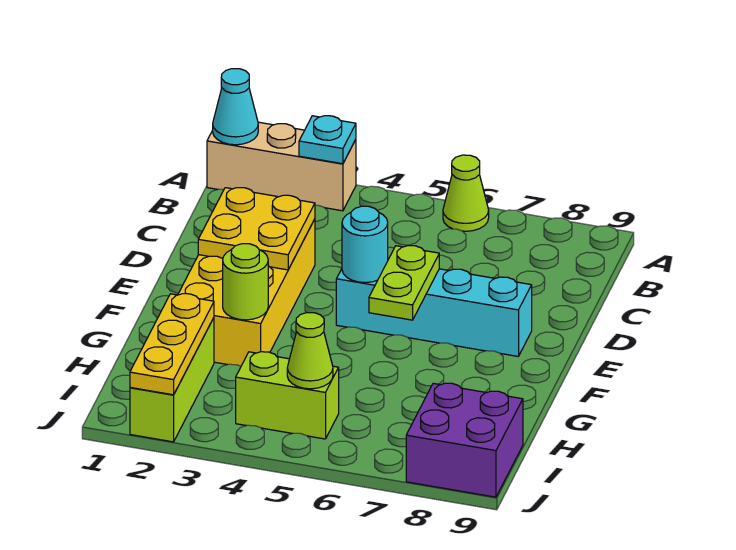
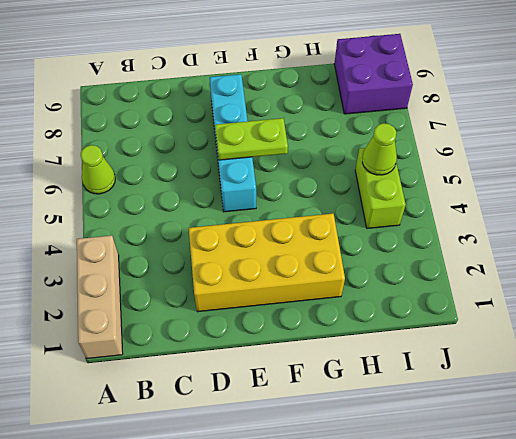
none -> lime brick H2:J2 level 1
none -> cyan cone A1 level 2
none -> cyan plate A3 level 2

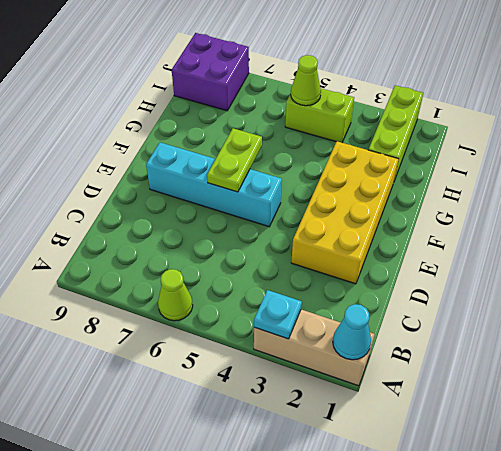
none -> yellow plate D2:E3 level 2
none -> cyan round brick E5 level 2
none -> lime round brick G3 level 2

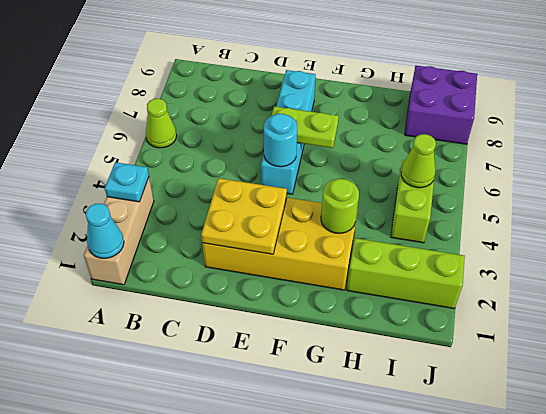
none -> yellow plate H2:J2 level 2

